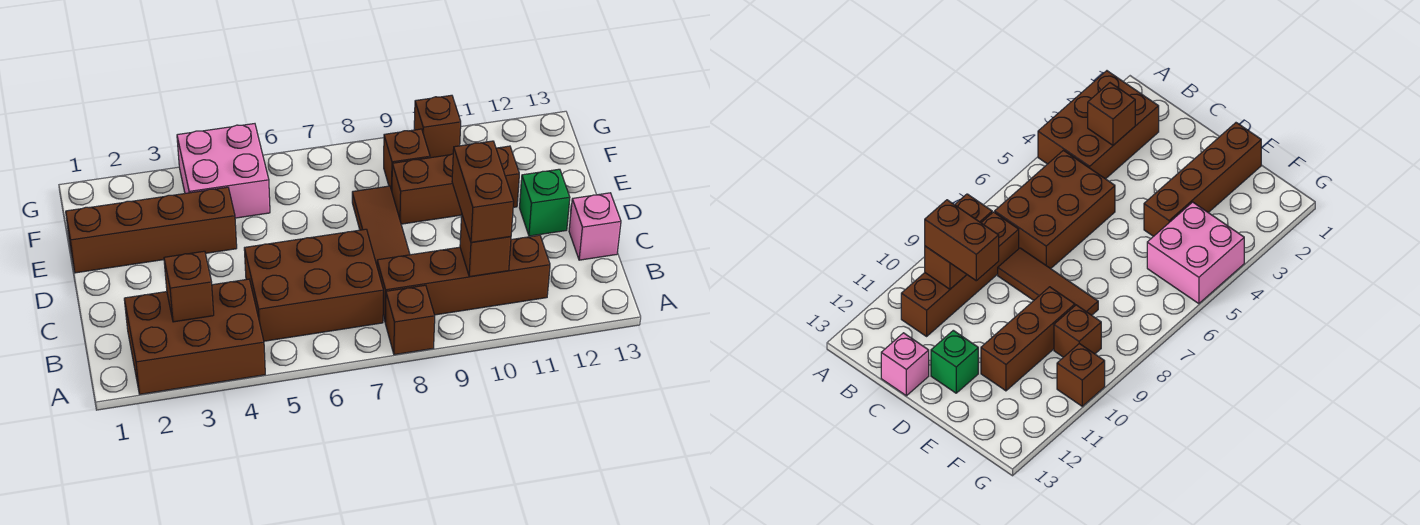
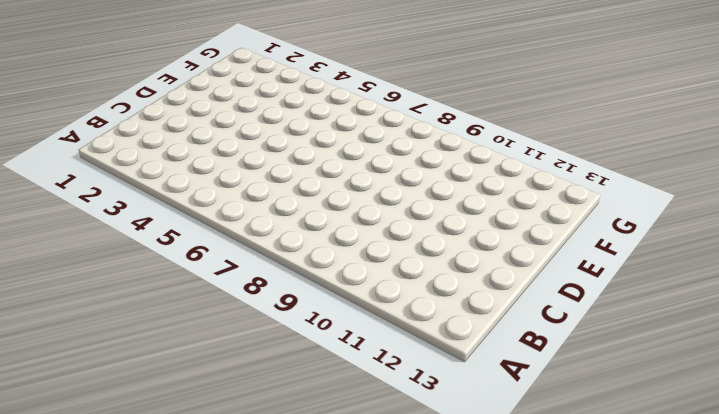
none -> brown brick A2:B4 level 1
none -> brown brick A8 level 1
none -> brown brick B5:C7 level 1

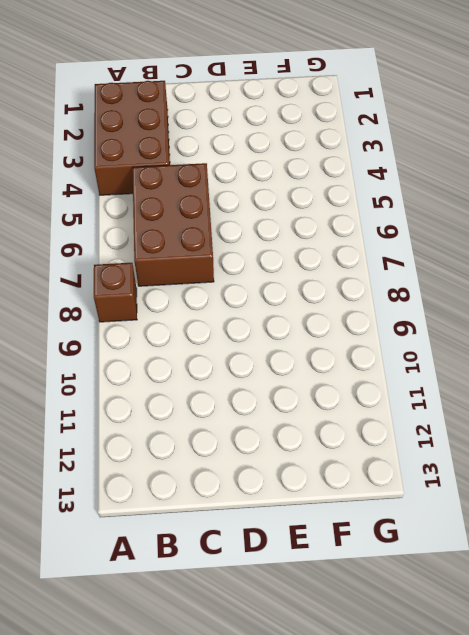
none -> brown brick B8:B11 level 1
none -> brown tile C8:E8 level 1
none -> pink brick C13 level 1

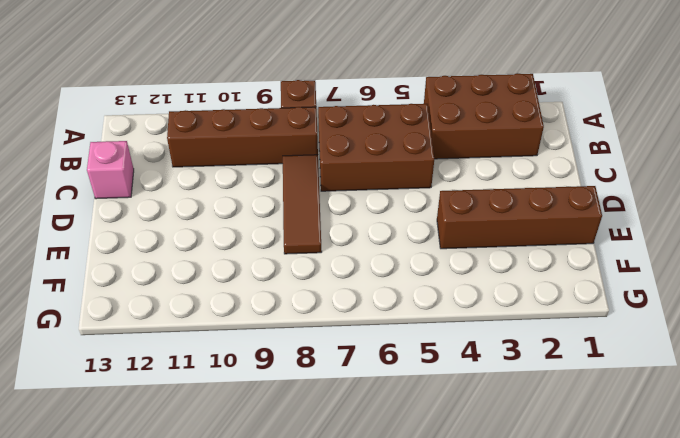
none -> green brick D12 level 1
none -> brown brick E9:E11 level 1
none -> pink brick F4:G5 level 1

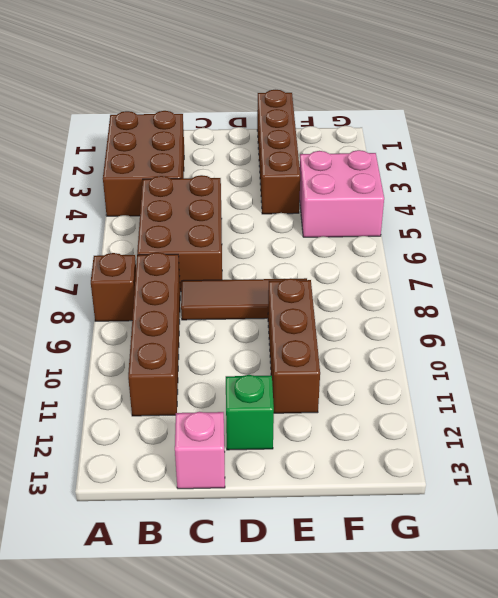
none -> brown brick F9 level 1
none -> brown brick G10 level 1
none -> brown brick B3 level 2

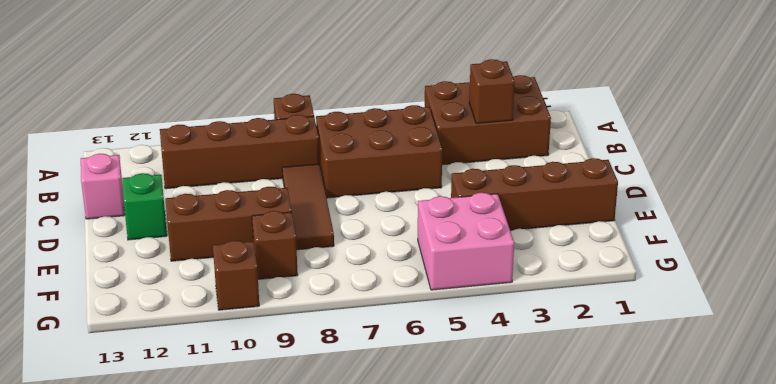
none -> brown brick B10 level 2
none -> brown brick B10:C10 level 3

